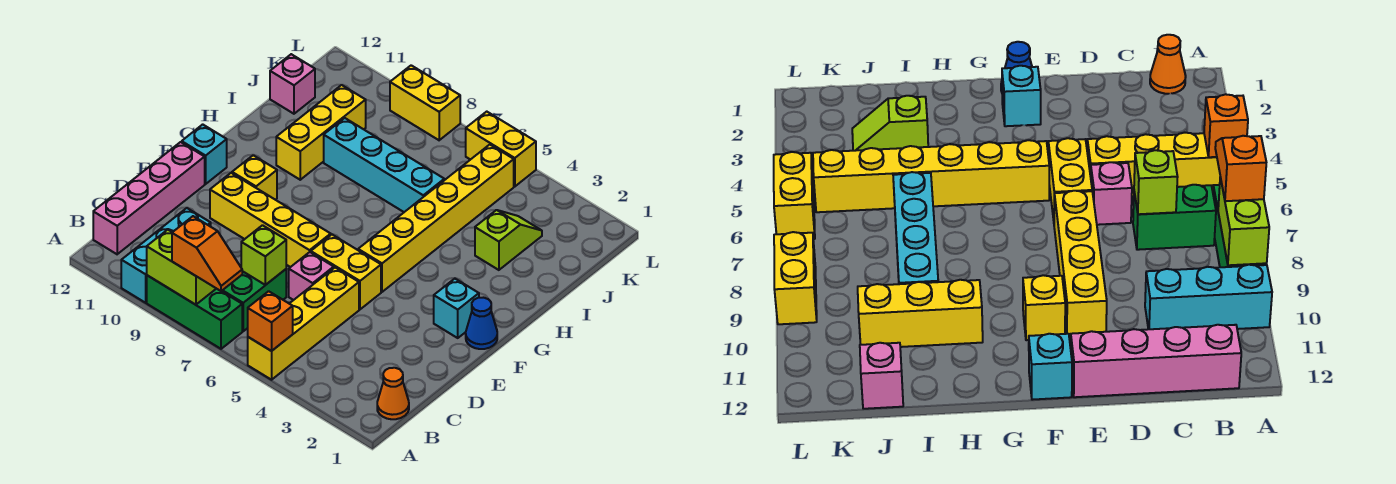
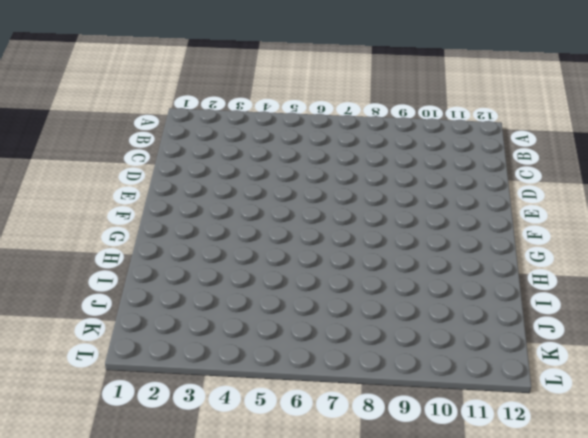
none -> yellow brick A5:D5 level 1
none -> green brick A7:A9 level 1
none -> cyan brick A10:C10 level 1

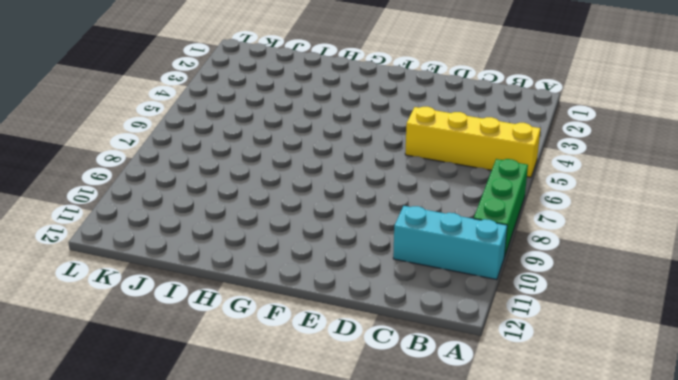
none -> orange cone B1 level 1
none -> green brick B7:C7 level 1
none -> pink brick B12:E12 level 1

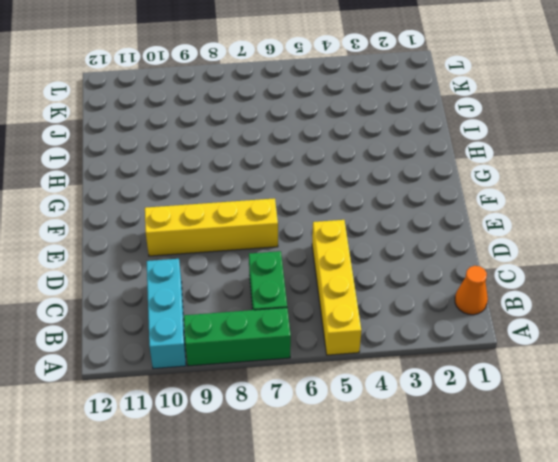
none -> pink brick B12:E12 level 1
none -> pink brick D6 level 1
none -> yellow brick E5:E6 level 1

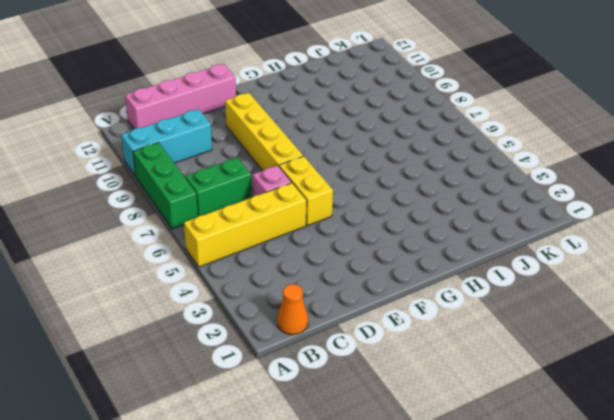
none -> blue cone F1 level 1
none -> cyan brick F2 level 1
none -> yellow brick F5:K5 level 1

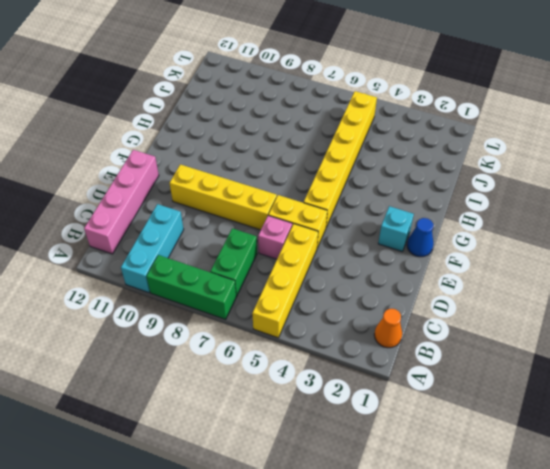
none -> yellow brick F10 level 1
none -> cyan brick F12 level 1
none -> yellow brick H10:J10 level 1

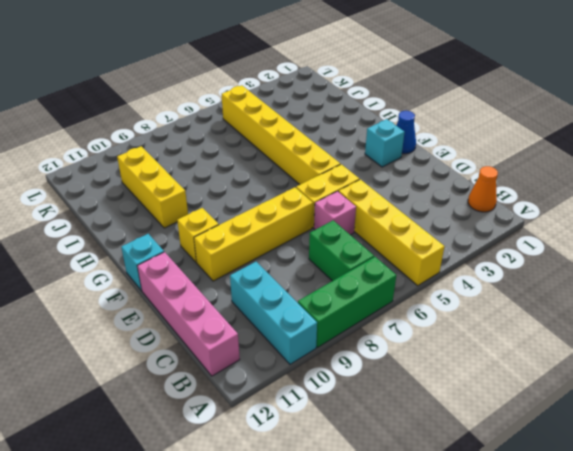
none -> lime slope I3:J3 level 1 top I
none -> cyan brick I6:I9 level 1
none -> pink brick J12 level 1

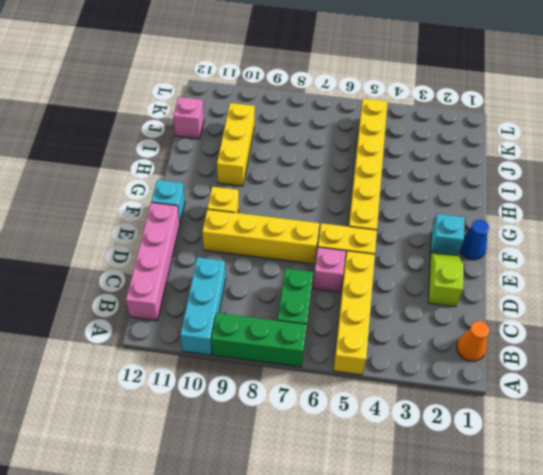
lime slope D2:E2 level 1 top D -> lime slope I3:J3 level 1 top I
none -> cyan brick I6:I9 level 1
none -> yellow brick L5:L6 level 1
none -> yellow brick L8:L9 level 1

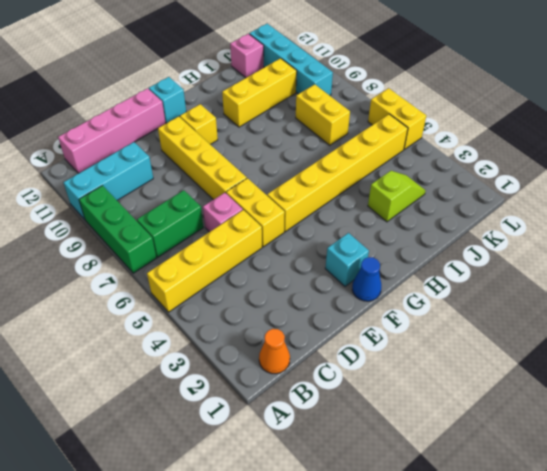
yellow brick J7:J8 level 1 -> yellow brick L8:L9 level 1
cyan brick K9:K12 level 1 -> cyan brick I6:I9 level 1
none -> orange brick A5 level 2
none -> lime brick A8:A9 level 2
none -> lime brick C7 level 2

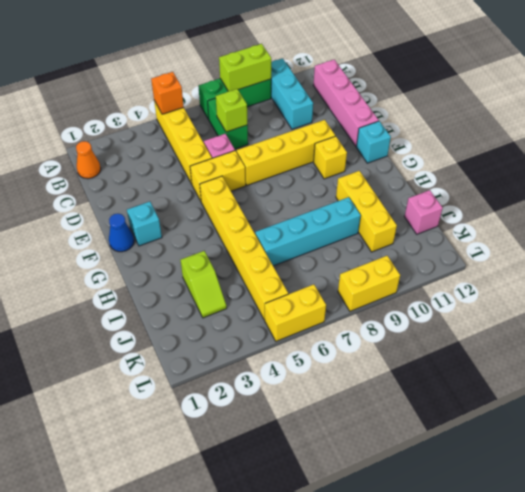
none -> orange slope A7:A8 level 3 top 8

